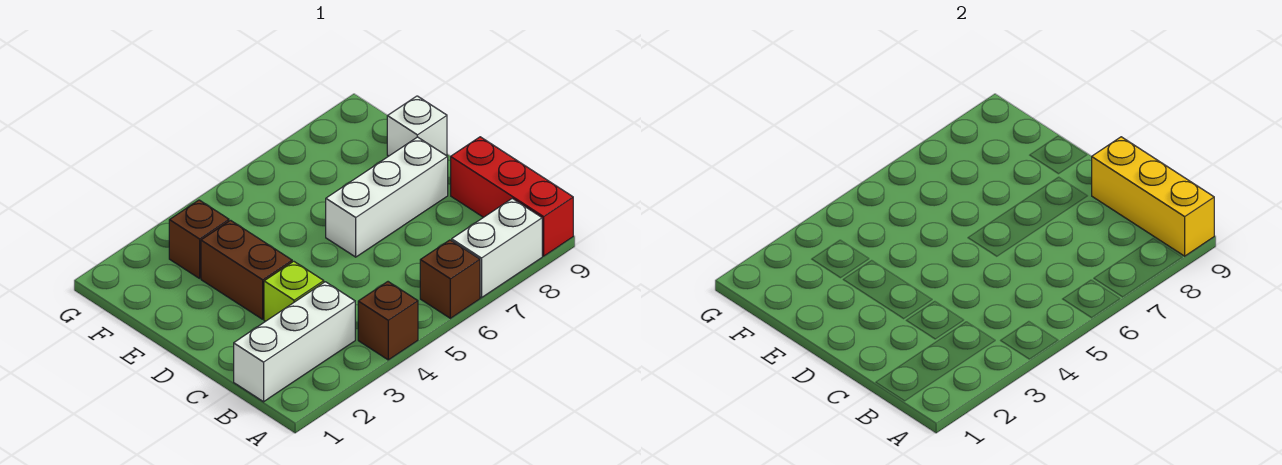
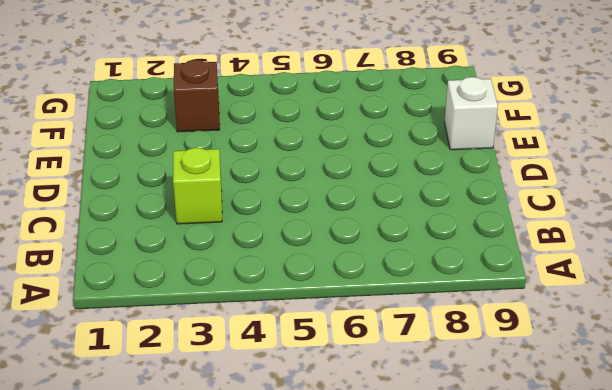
none -> brown brick A4 level 1
none -> brown brick A6 level 1

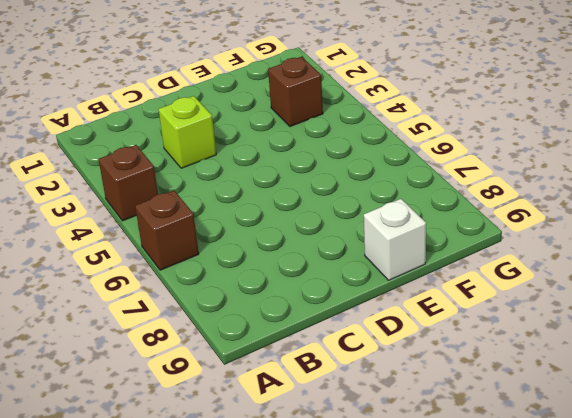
none -> white brick A7:A8 level 1
none -> red brick A9:C9 level 1

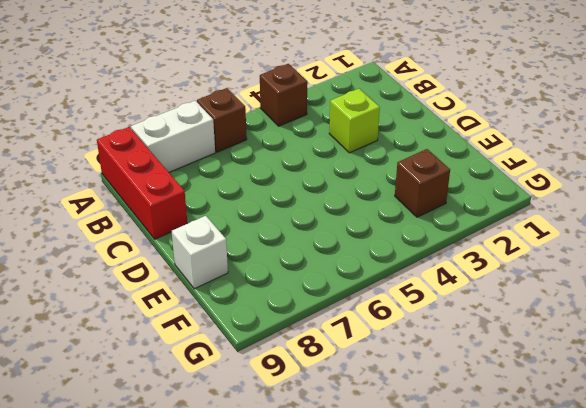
none -> white brick B1:B3 level 1
none -> brown brick D3:E3 level 1

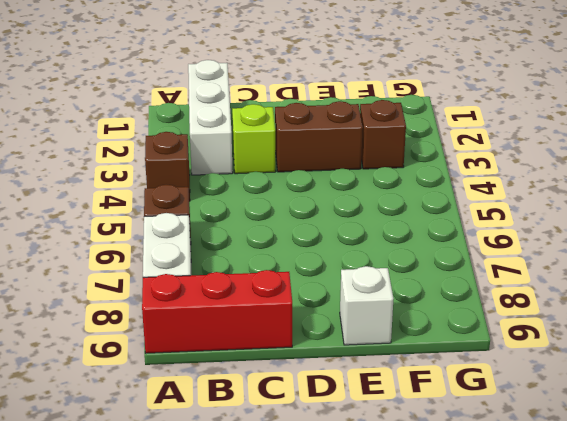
none -> white brick D6:D8 level 1
none -> yellow brick A9:C9 level 2

